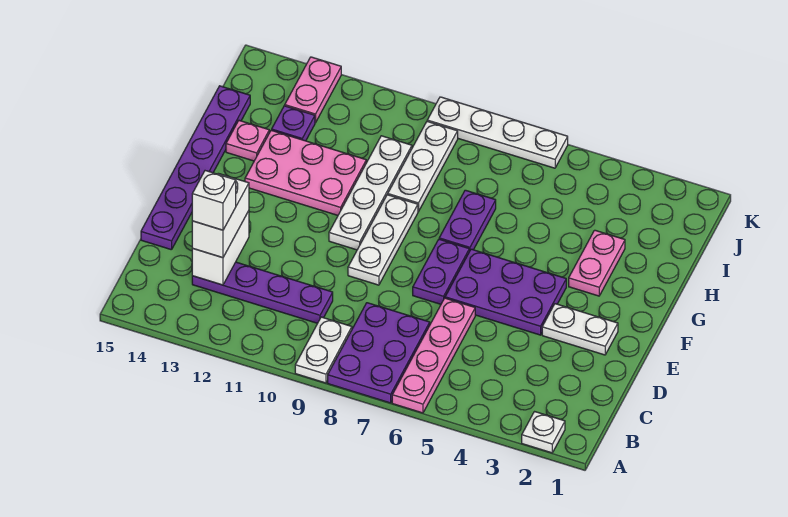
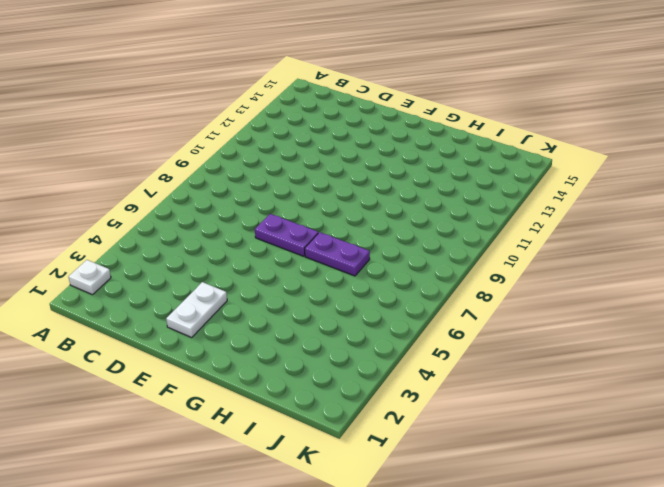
none -> pink plate A6:D6 level 1
none -> purple plate A7:C8 level 1
none -> white plate A9:B9 level 1

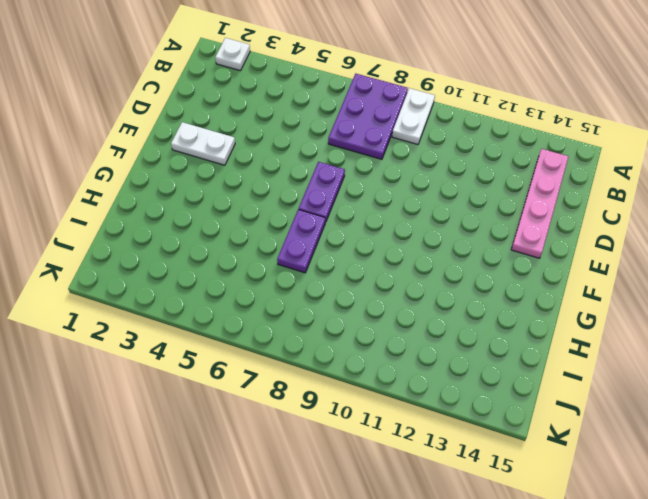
pink plate B14:E14 level 1 -> pink plate A6:D6 level 1
none -> purple plate C10:C13 level 1
none -> purple plate D15:I15 level 1
none -> purple plate E4:F6 level 1

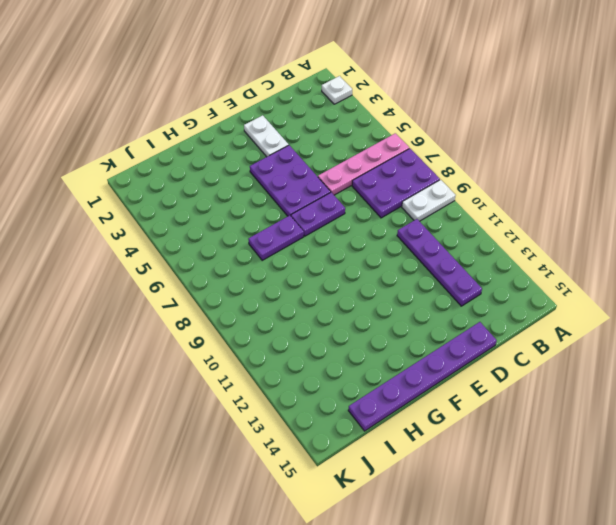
none -> white plate E9:G9 level 1
none -> white plate F10:I10 level 1
none -> pink plate G3:H3 level 1

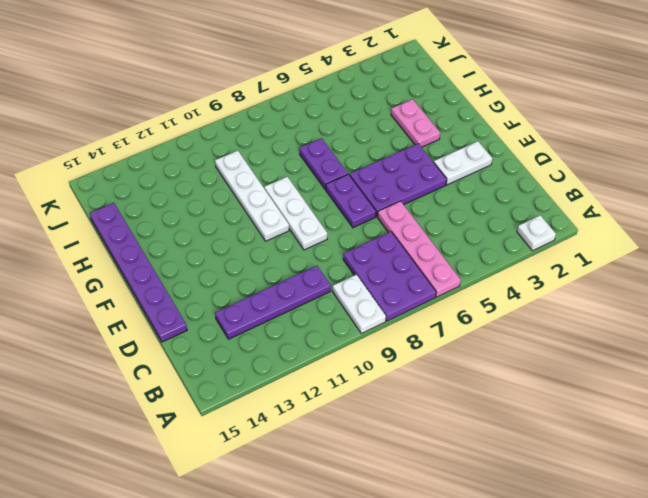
none -> pink plate G11:H13 level 1
none -> white plate H9:J9 level 1
none -> pink plate H14 level 1

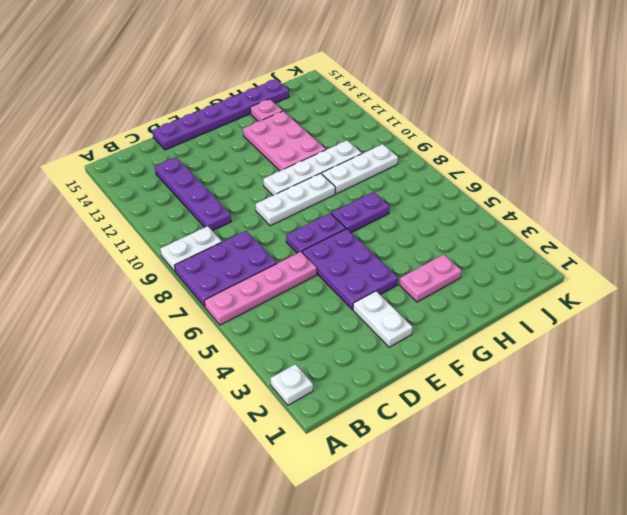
none -> purple plate I13 level 1
none -> pink plate J13:K13 level 1
none -> white plate K6:K9 level 1

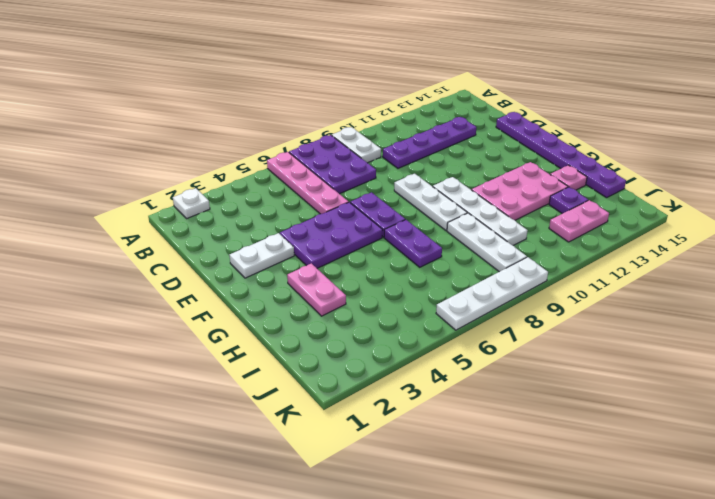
pink plate J12:J13 level 1 -> pink plate J13:K13 level 1
none -> white brick C13:D13 level 2
none -> white brick C13:D13 level 3
none -> white brick C13 level 4

